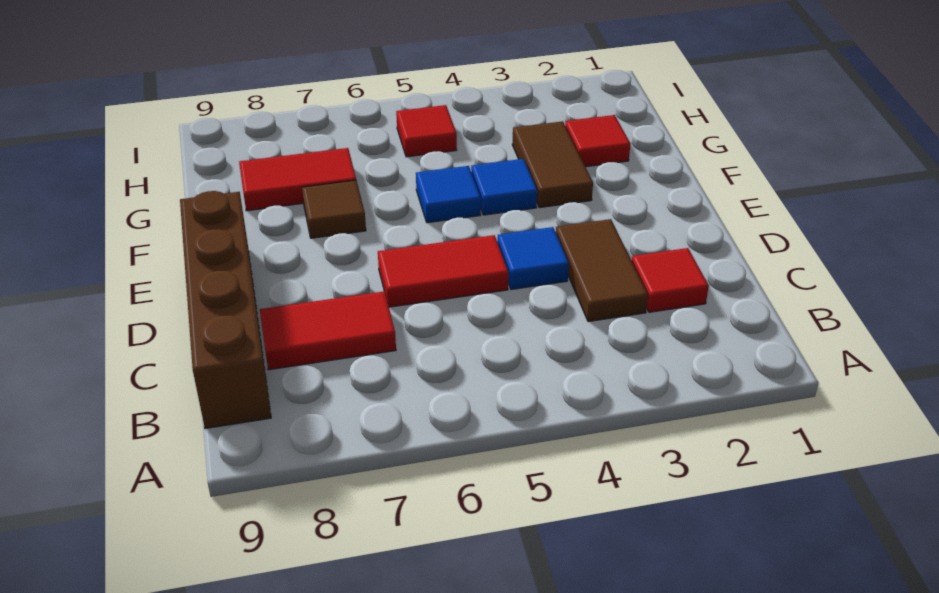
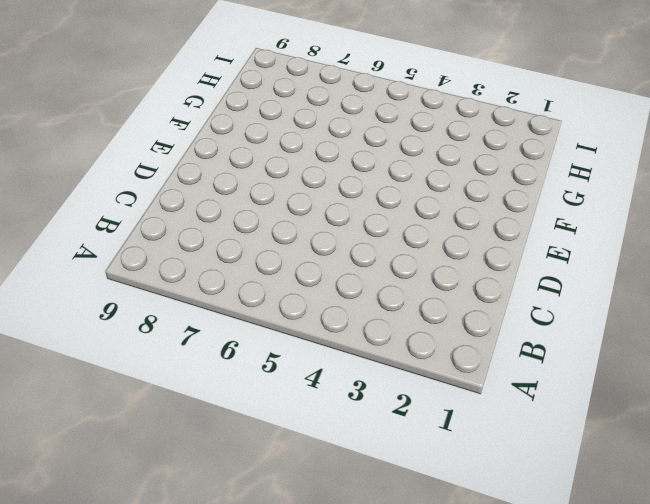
none -> brown brick B9:E9 level 1
none -> red tile C2 level 1
none -> brown tile C3:D3 level 1

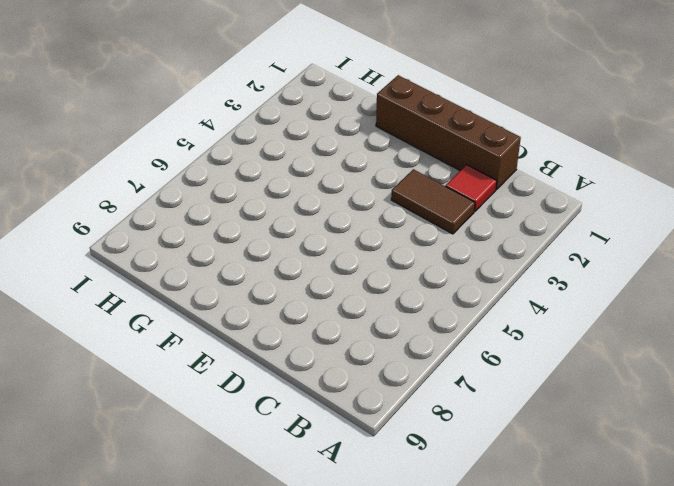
brown brick C1:F1 level 1 -> brown brick B9:E9 level 1
none -> red tile C7:C8 level 1
none -> blue tile D4 level 1
none -> red tile D5:D6 level 1

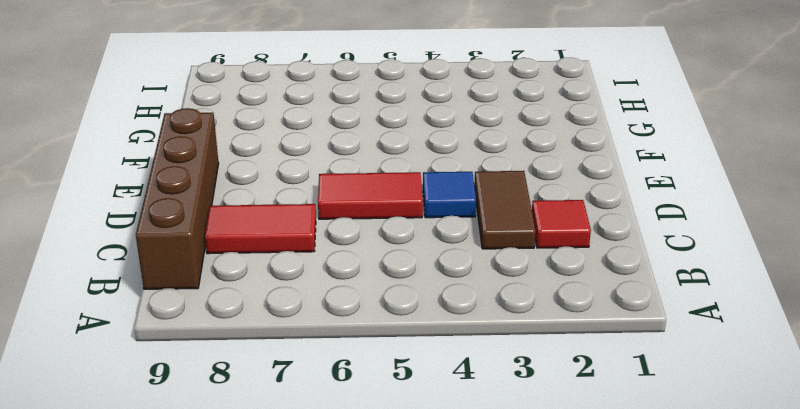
none -> brown tile F3:G3 level 1
none -> blue tile F4 level 1
none -> blue tile F5 level 1

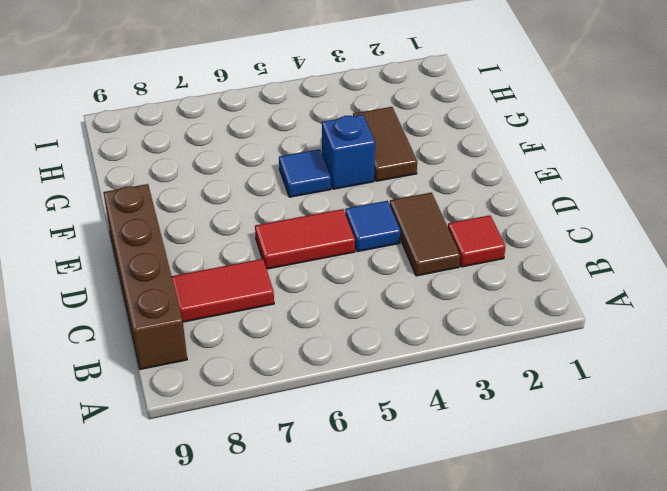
blue brick F4 level 1 -> blue tile F4 level 1
none -> brown tile F7 level 1
none -> red tile G2 level 1
none -> red tile G7:G8 level 1

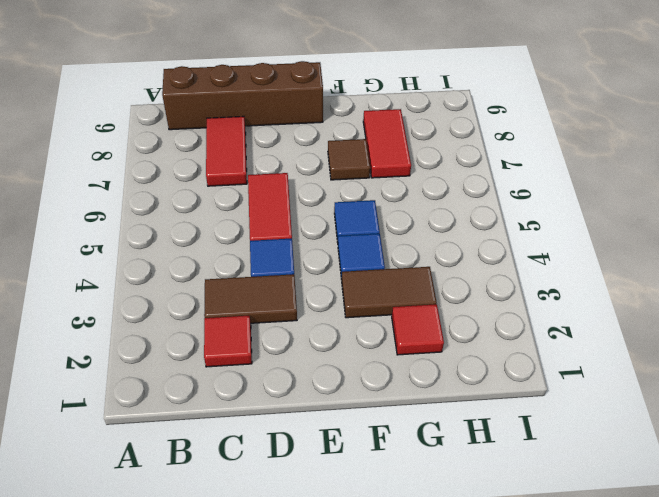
none -> red tile H5 level 1

